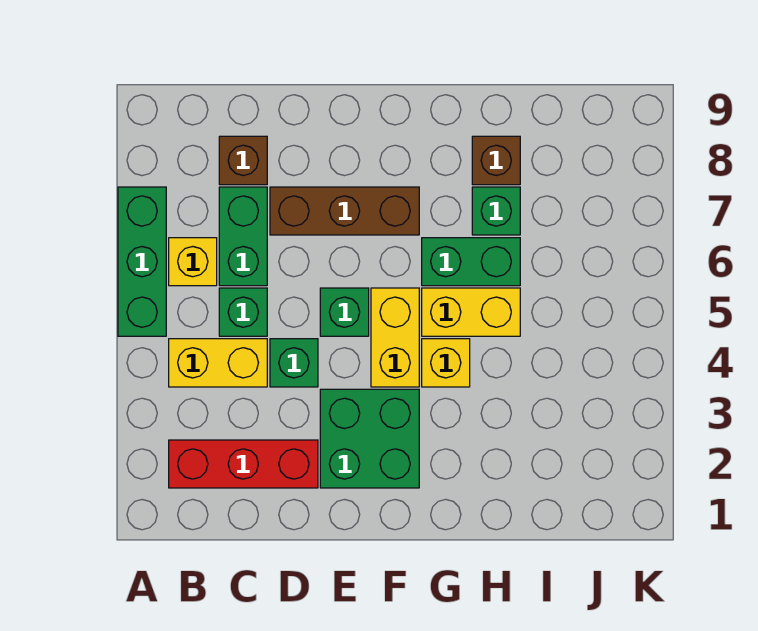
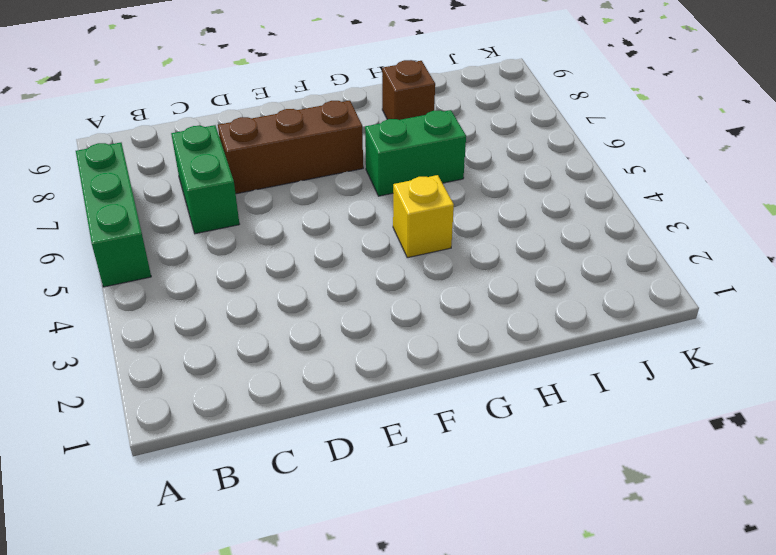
none -> red brick B2:D2 level 1
none -> yellow brick B4:C4 level 1
none -> yellow brick B6 level 1

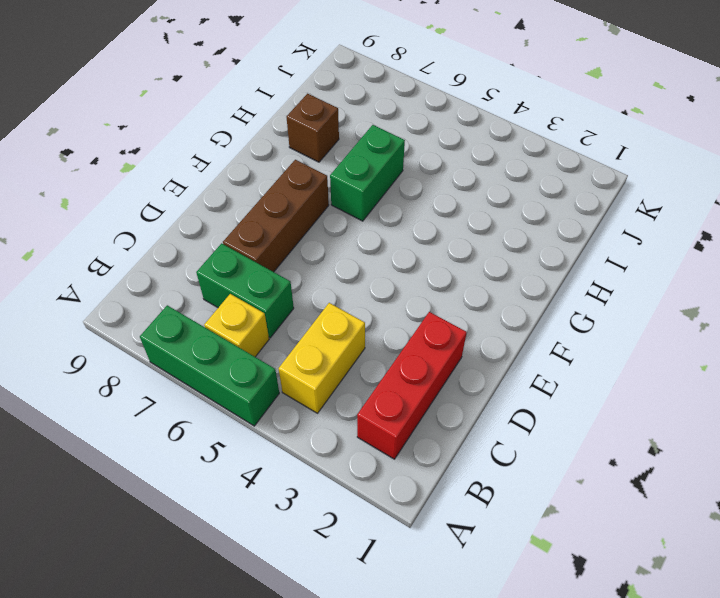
none -> green brick C5 level 1
none -> brown brick C8 level 1
none -> green brick D4 level 1

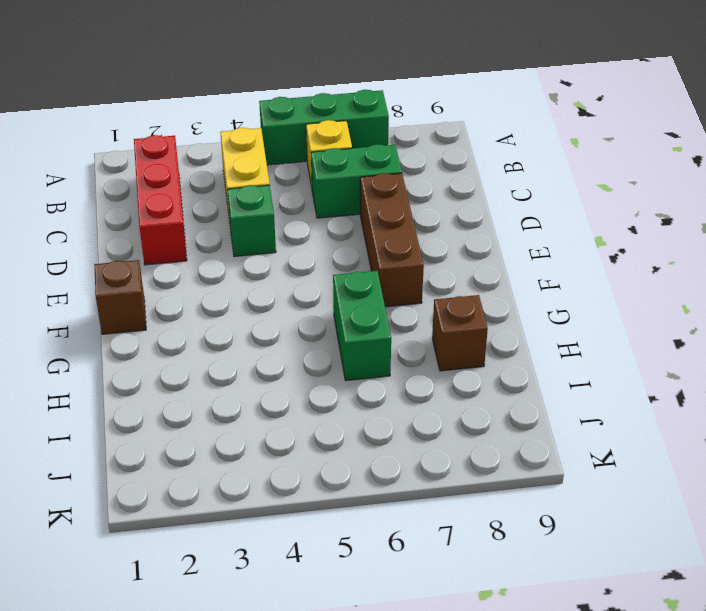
brown brick F1 level 1 -> brown brick C8 level 1
none -> green brick C5 level 1
none -> green brick E2:F3 level 1
none -> green brick E5 level 1

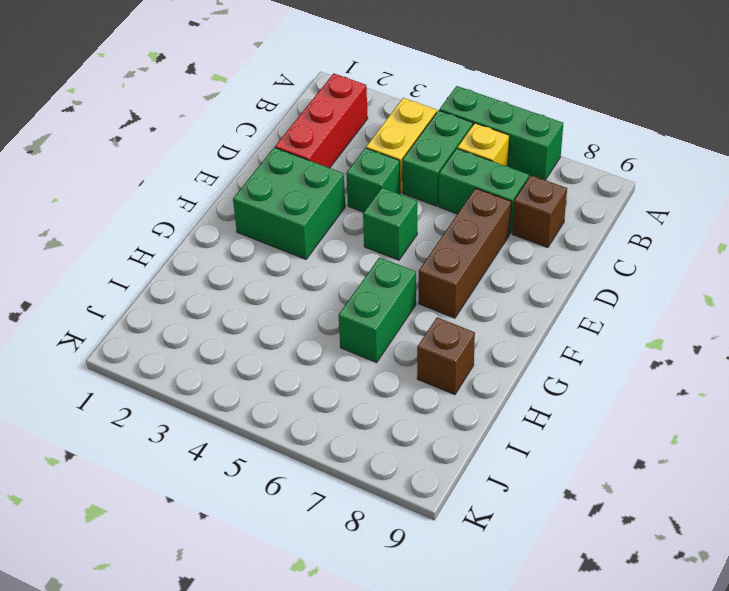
green brick B5:C5 level 1 -> green brick C5 level 1
none -> yellow brick F4:F5 level 1
none -> yellow brick G4 level 1
none -> yellow brick G5:H5 level 1

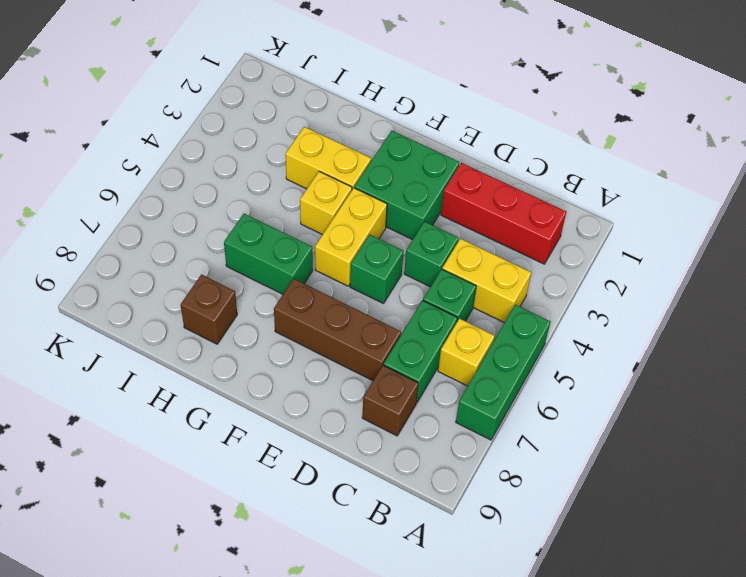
yellow brick G3:H3 level 1 -> yellow brick G5:H5 level 1
none -> green brick H7 level 1

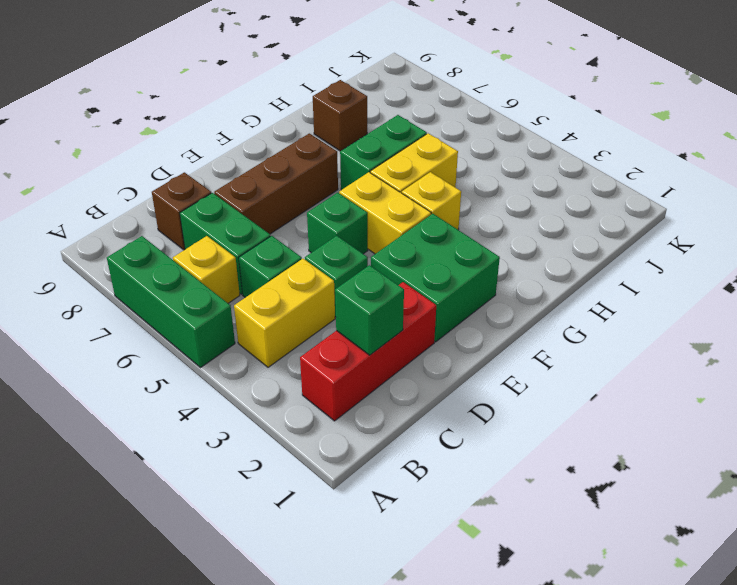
green brick C2 level 2 -> green brick H7 level 1

